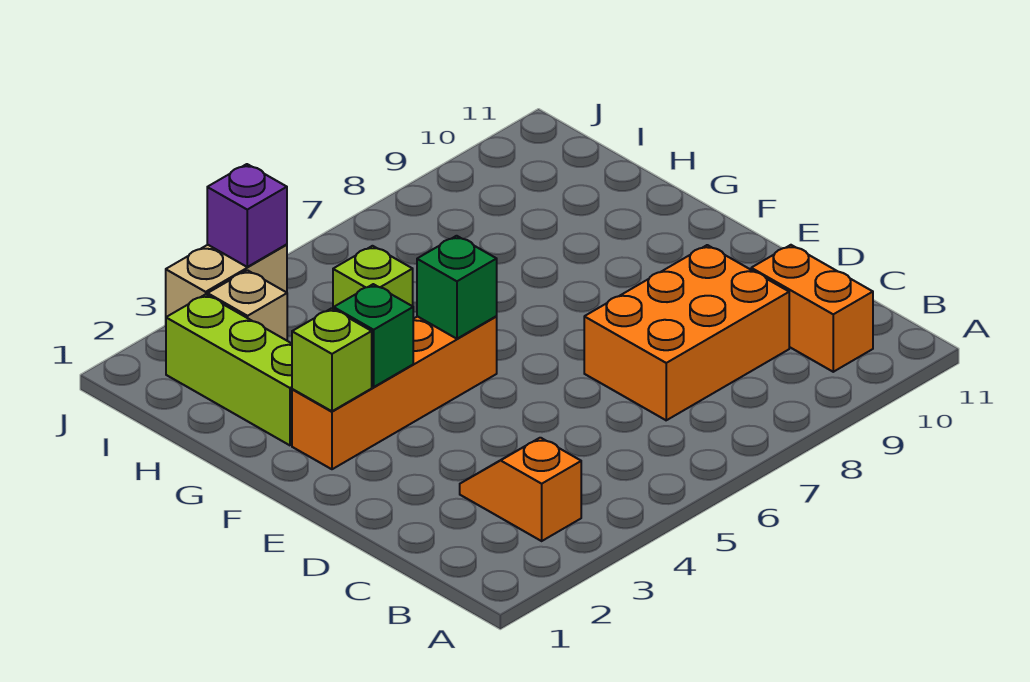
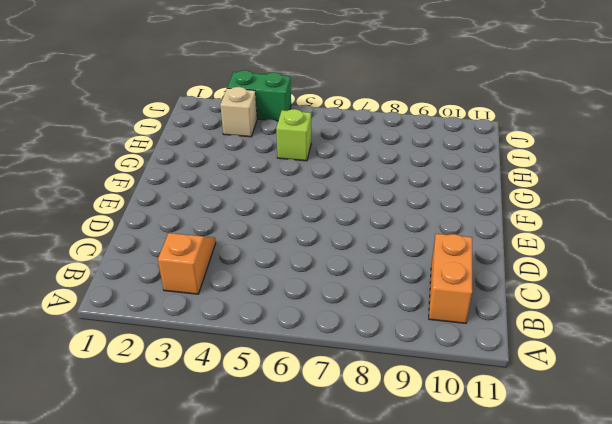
green brick J3:J4 level 1 -> tan brick J3:J4 level 1
none -> orange brick C7:D9 level 1
none -> orange brick F2:F5 level 1
none -> lime brick G2:I2 level 1

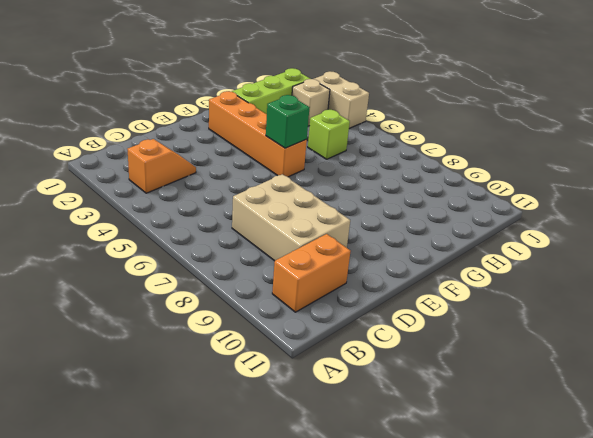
tan brick C7:D9 level 1 -> orange brick C7:D9 level 1
none -> lime brick F2 level 2
none -> green brick F3 level 2
none -> purple brick J4 level 2

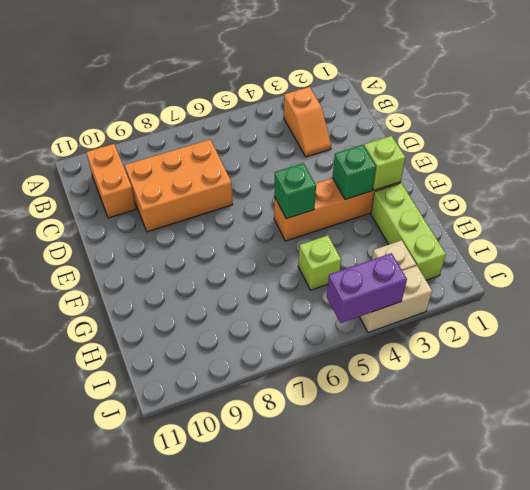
purple brick J4:J5 level 2 -> purple brick J4 level 2

